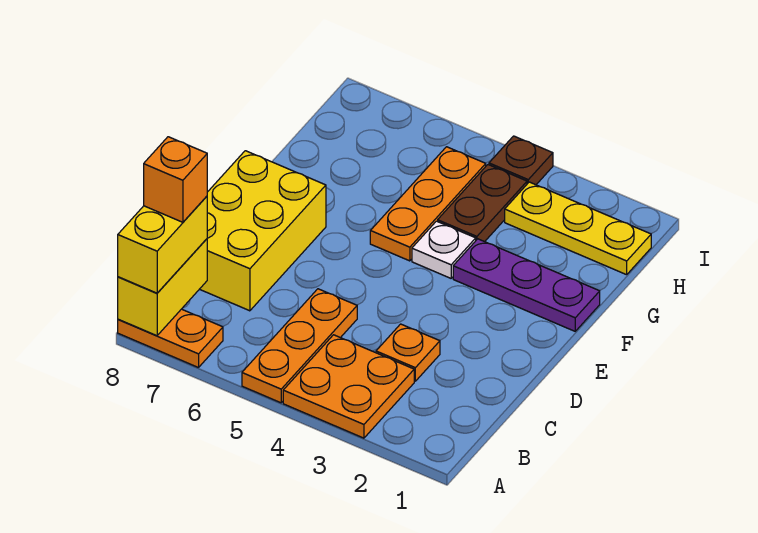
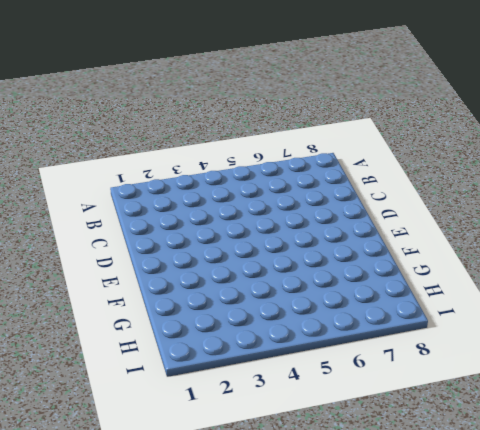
none -> orange plate A3:B4 level 1
none -> orange plate A5:C5 level 1
none -> orange plate A7:A8 level 1

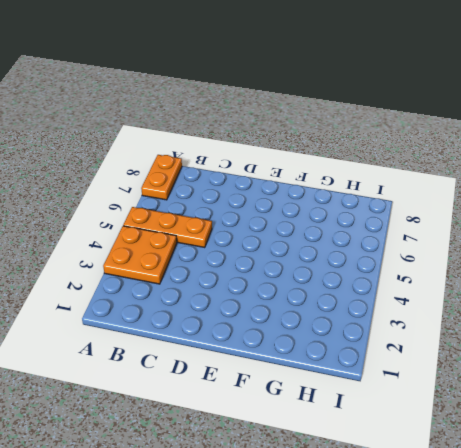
none -> orange plate C3 level 1
none -> yellow brick C7:E8 level 1
none -> purple plate F1:F3 level 1

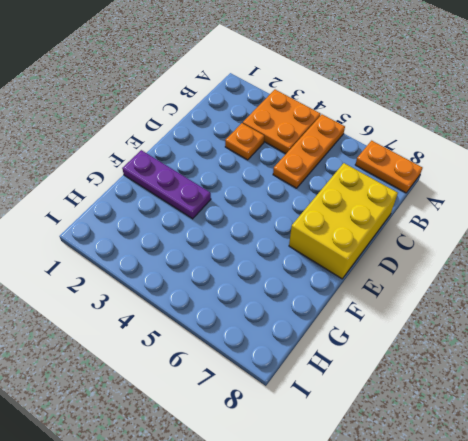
none -> white plate F4 level 1
none -> orange plate F5:H5 level 1
none -> brown plate G4:H4 level 1

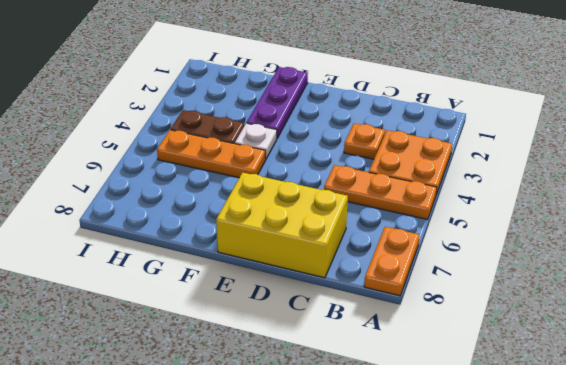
none -> yellow plate H1:H3 level 1
none -> brown plate I4 level 1
none -> yellow brick A8:B8 level 2

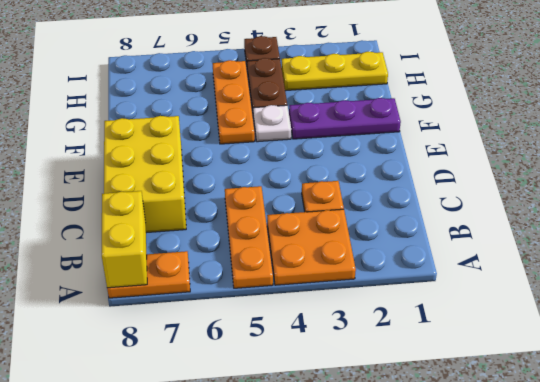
none -> yellow brick A8:B8 level 3
none -> orange brick B8 level 4

